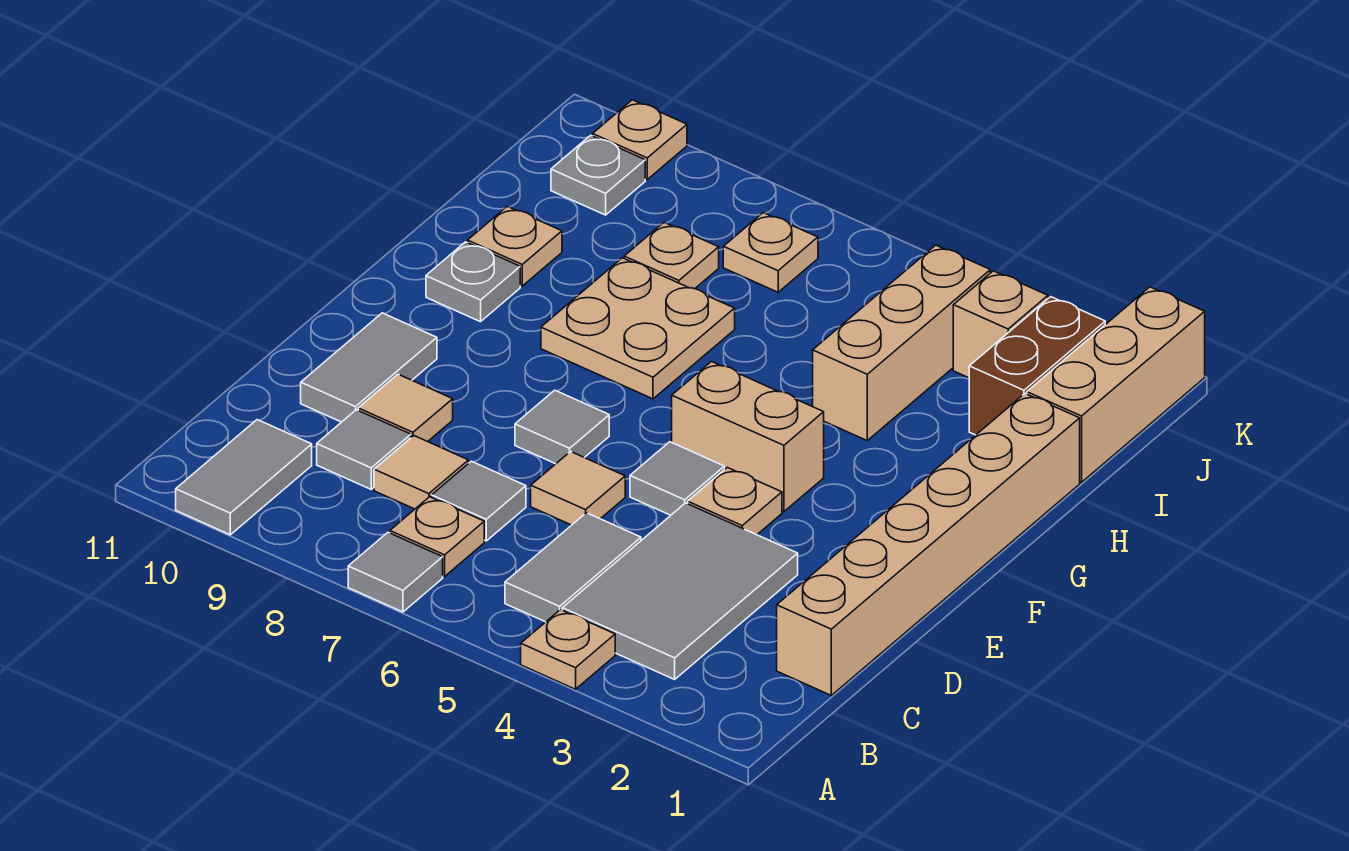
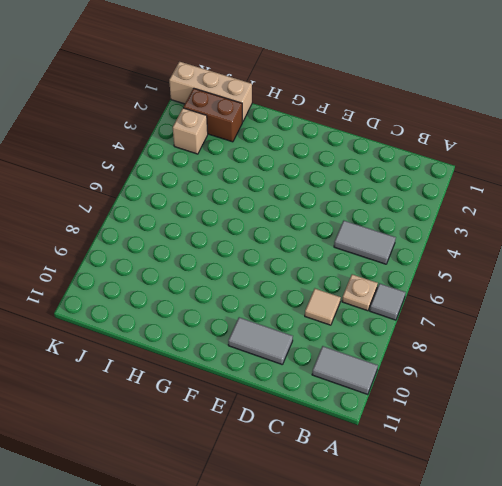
none -> tan plate A4 level 1
none -> grey tile B3:D4 level 1
none -> tan brick C1:H1 level 1

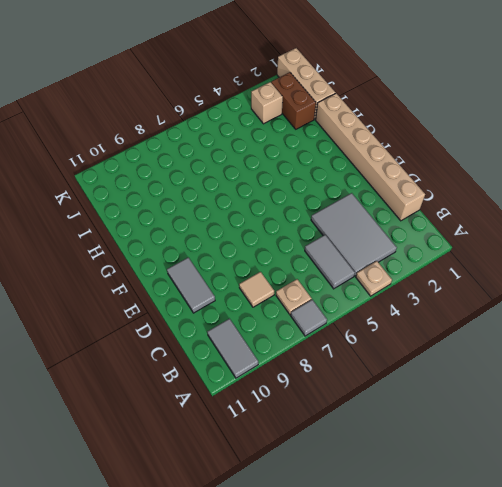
none -> grey tile C7 level 1
none -> grey tile C9 level 1
none -> tan tile D6 level 1

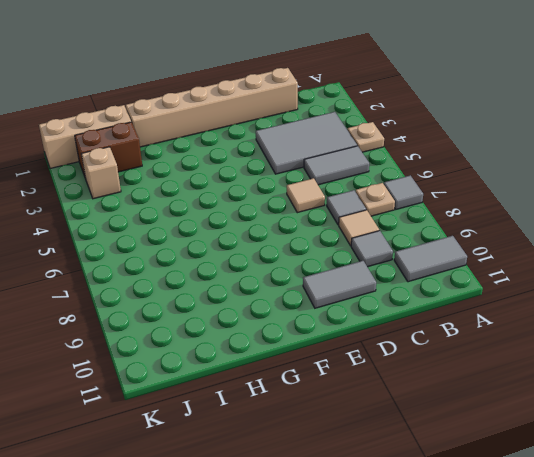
none -> tan tile D9 level 1
none -> tan plate E4 level 1
none -> grey tile E5 level 1

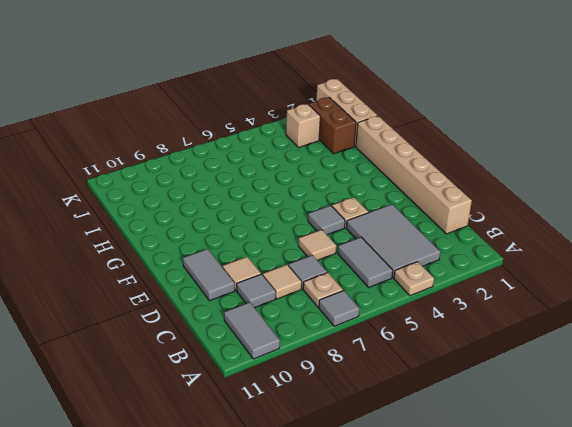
none -> grey tile E7 level 1
none -> tan brick F4:F5 level 1
none -> tan plate G7:H8 level 1

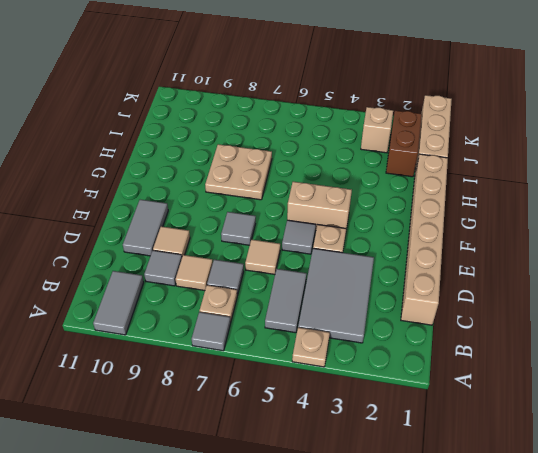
none -> grey plate G10 level 1
none -> tan brick H4:J4 level 1
none -> tan plate H10 level 1

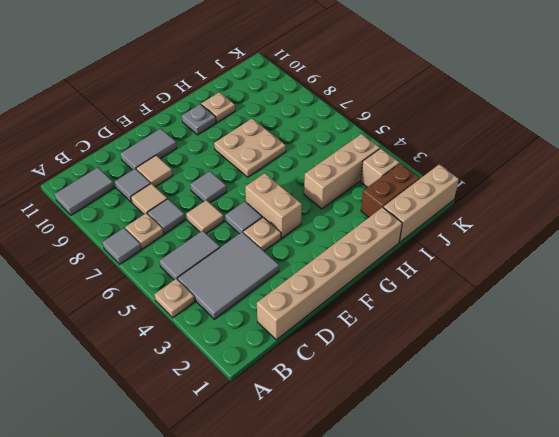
none -> tan plate I8 level 1
none -> tan plate J7 level 1
none -> grey plate J10 level 1

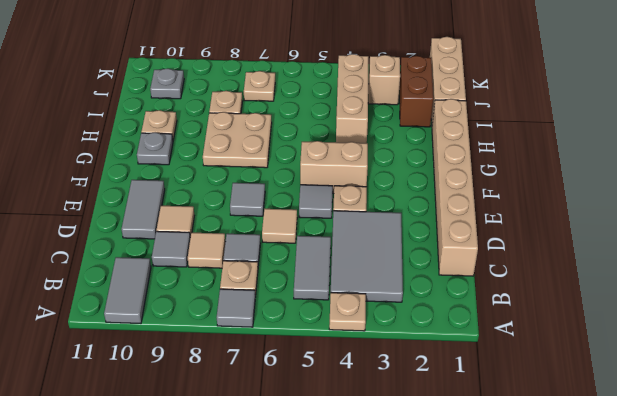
none -> tan plate K10 level 1

